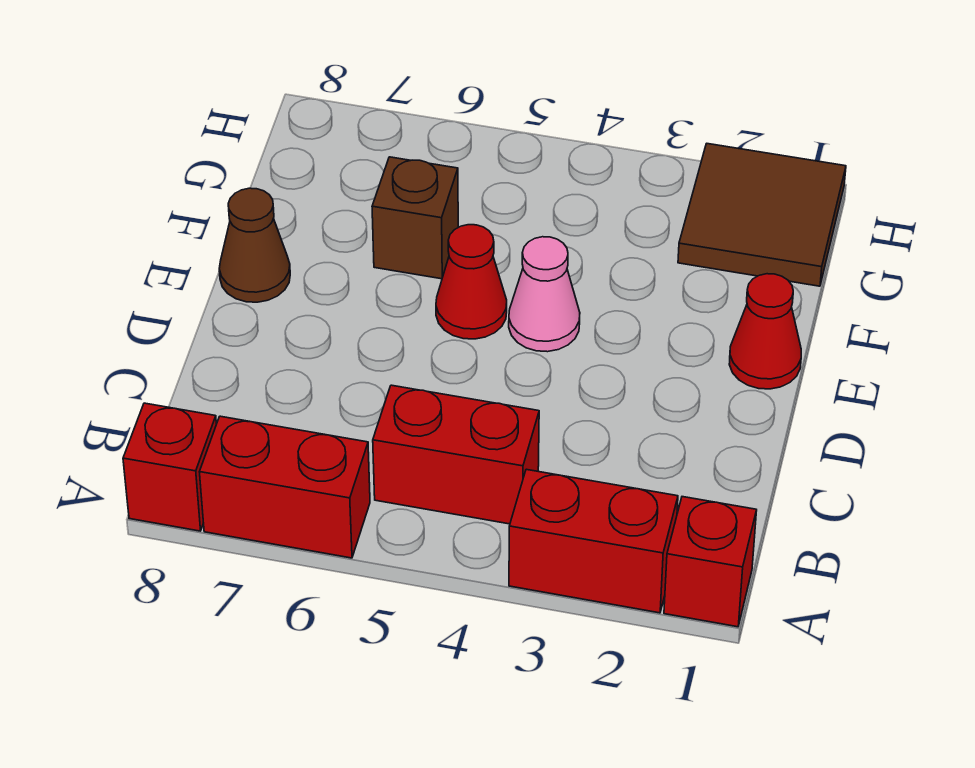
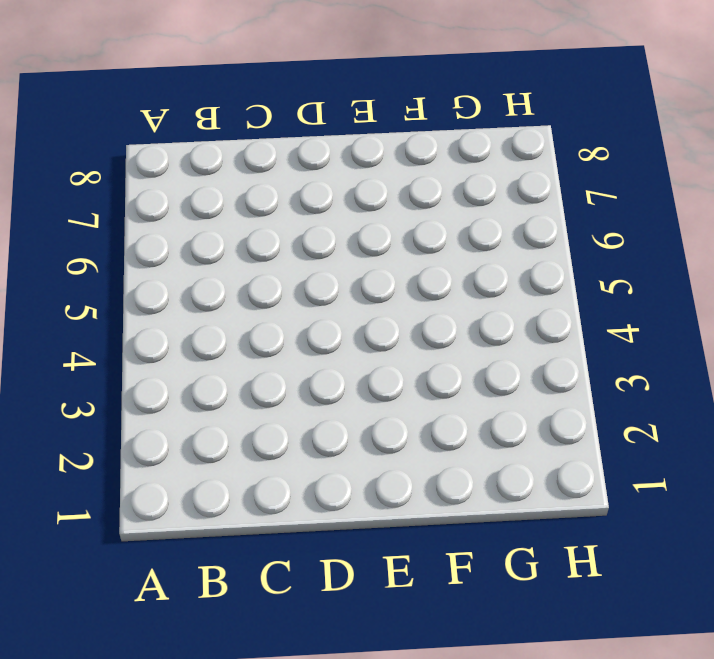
none -> red brick A1 level 1
none -> red brick A2:A3 level 1

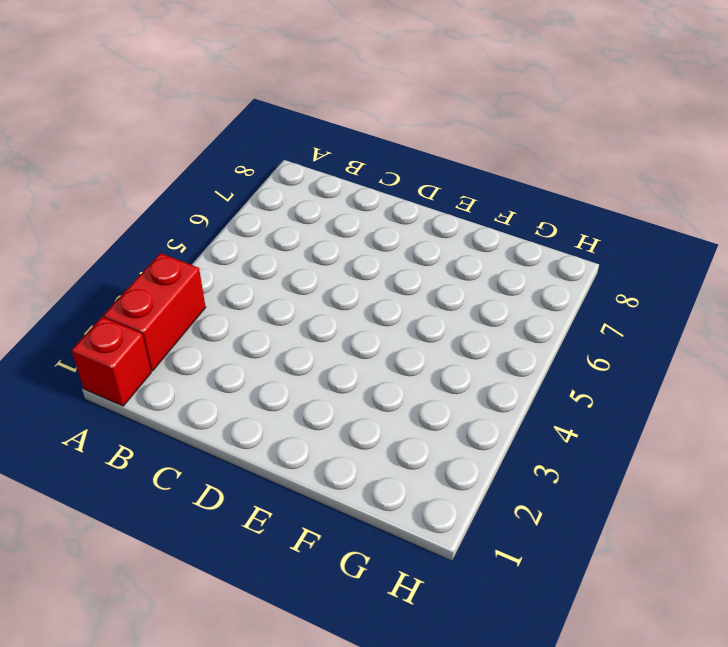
none -> red brick A6:A7 level 1
none -> red brick A8 level 1

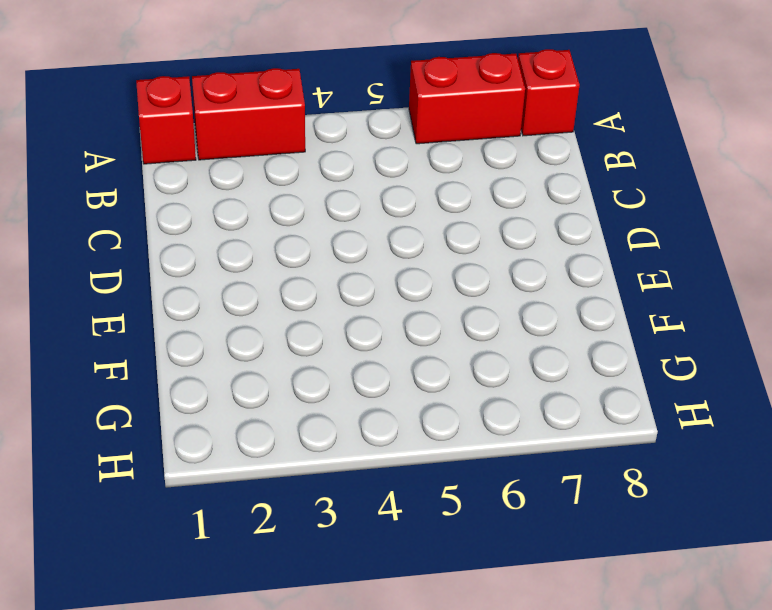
none -> red brick B4:B5 level 1
none -> red cone E1 level 1

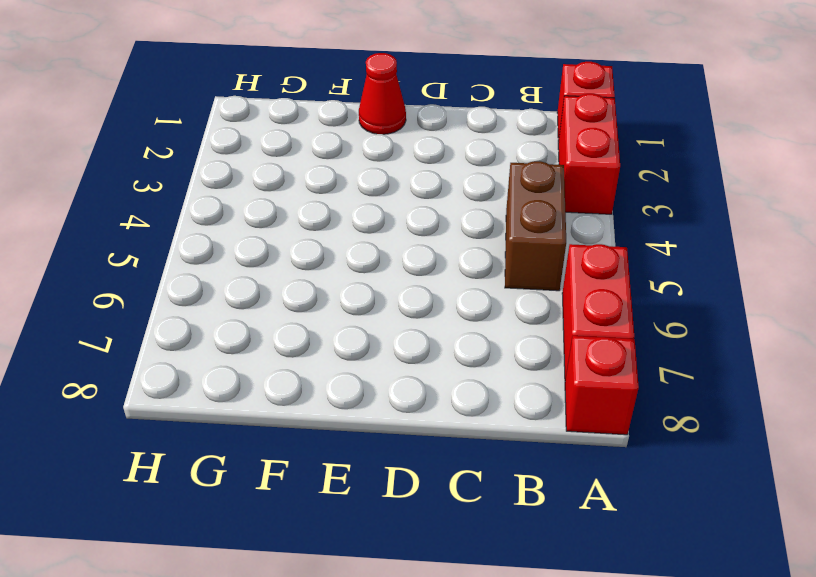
brown brick B4:B5 level 1 -> red brick B4:B5 level 1
none -> pink cone E4 level 1
none -> red cone E5 level 1

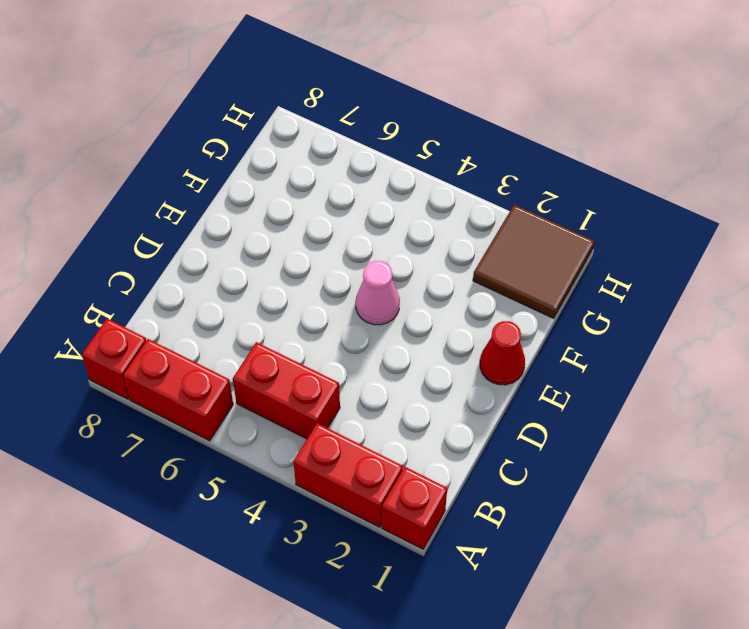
none -> red cone E5 level 1
none -> brown cone E8 level 1

